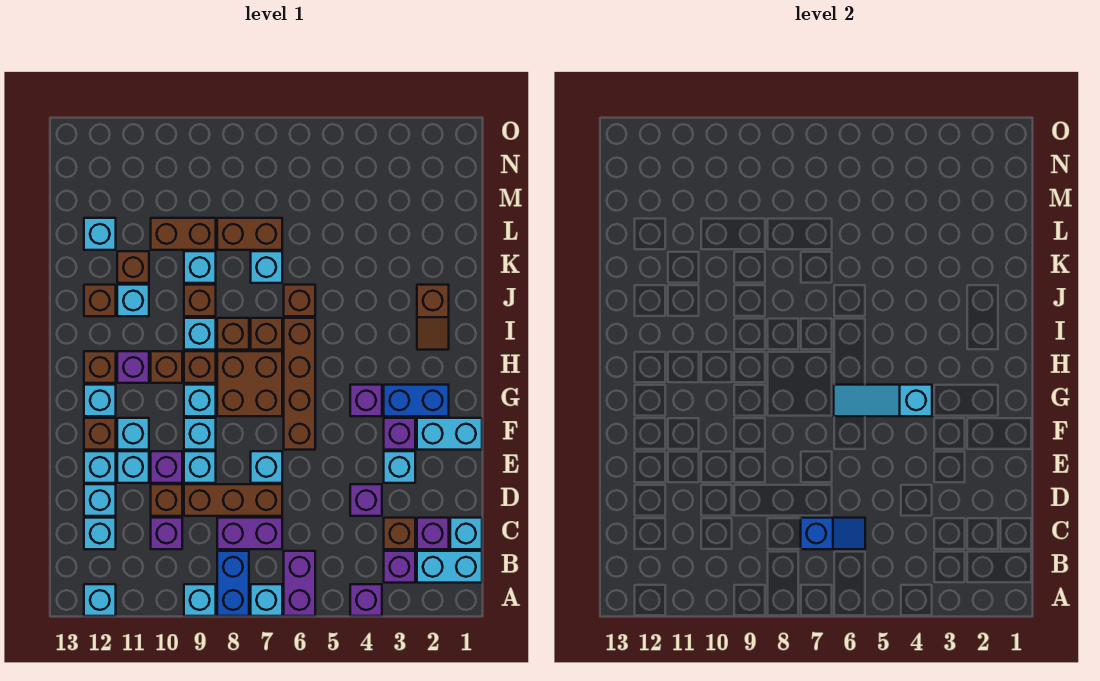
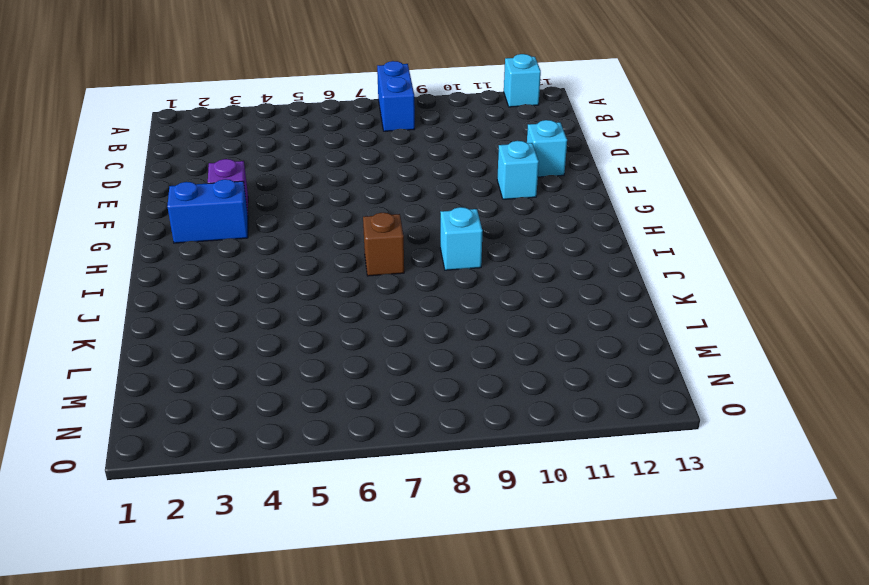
none -> purple brick A4 level 1
none -> purple brick A6:B6 level 1
none -> cyan brick A7 level 1
none -> cyan brick A9 level 1

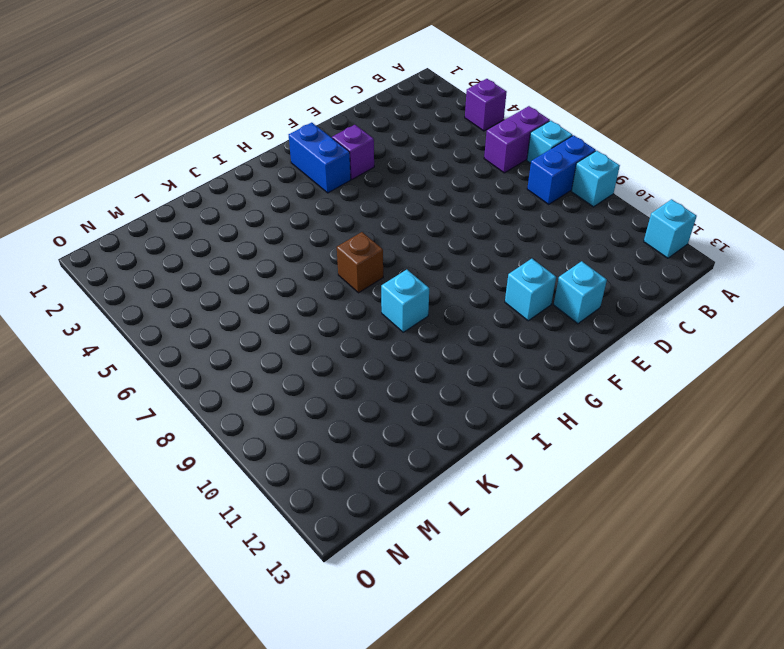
none -> cyan brick B1:B2 level 1
none -> purple brick B3 level 1
none -> cyan brick C1 level 1
none -> purple brick C2 level 1

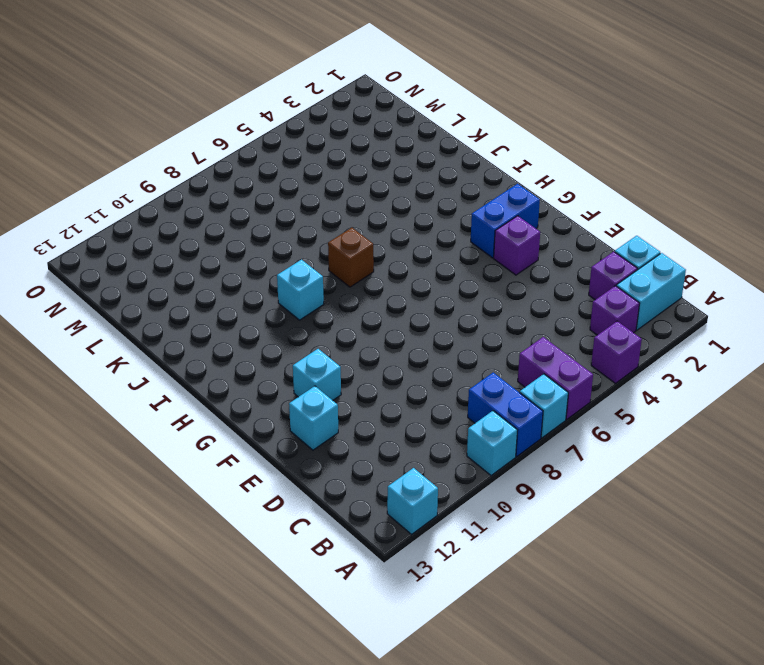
none -> brown brick C3 level 1
none -> purple brick C7:C8 level 1
none -> purple brick C10 level 1
none -> cyan brick C12 level 1

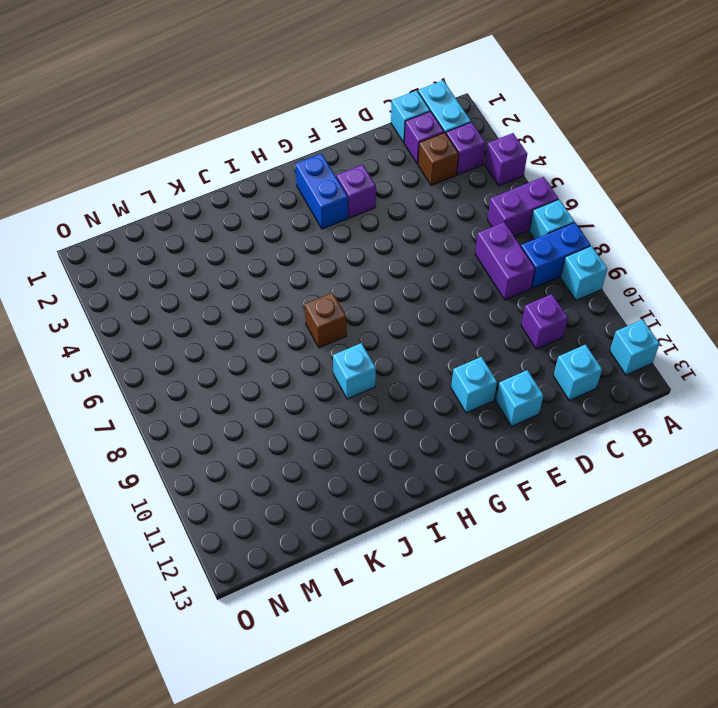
none -> purple brick D4 level 1
none -> brown brick D7:D9 level 1
none -> brown brick D10 level 1
none -> cyan brick D12 level 1

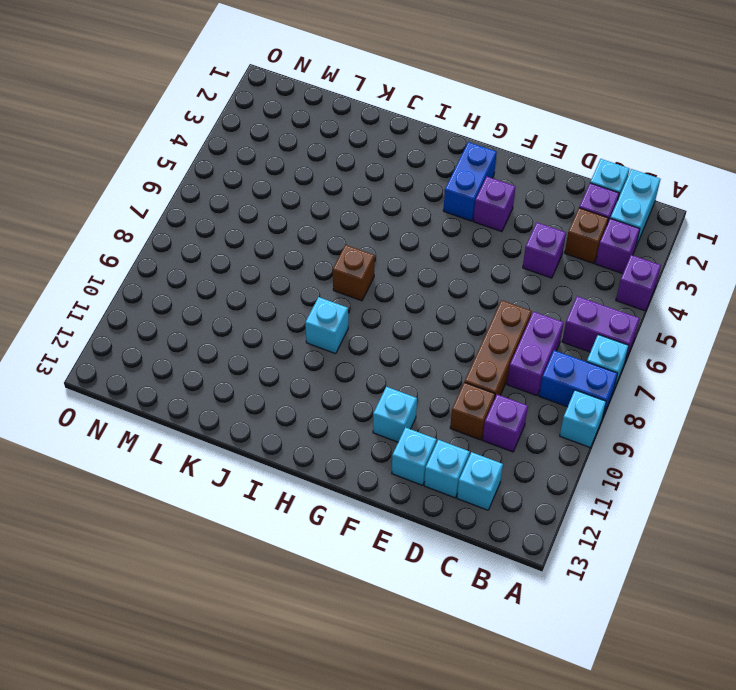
none -> cyan brick A12 level 1
none -> cyan brick E3 level 1
none -> cyan brick E7 level 1
none -> cyan brick E9 level 1

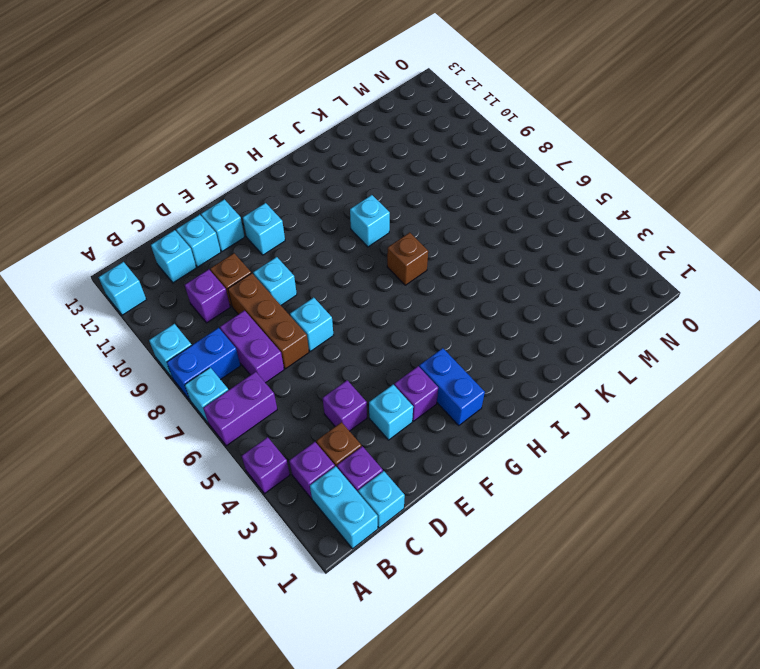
none -> purple brick E10 level 1
none -> cyan brick E11 level 1
none -> cyan brick F1:F2 level 1
none -> brown brick F6:I6 level 1

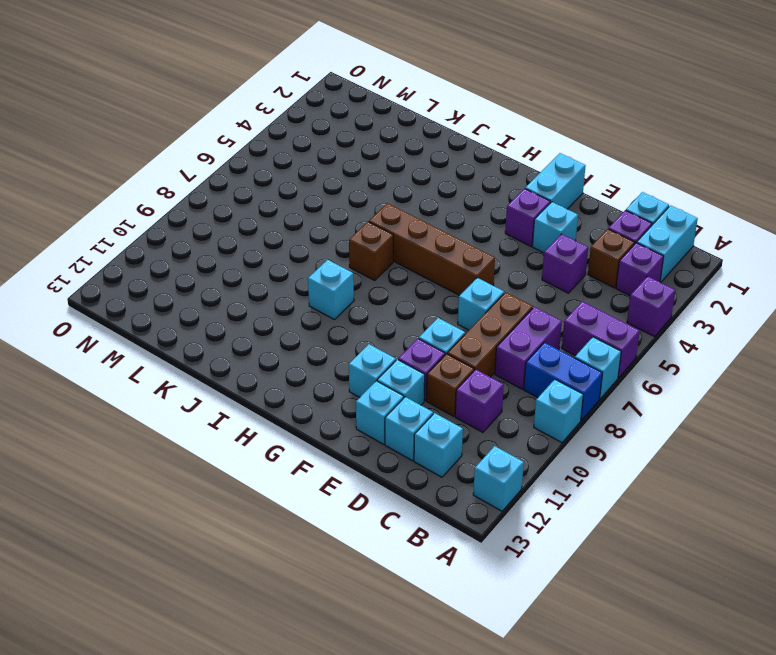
none -> cyan brick F9 level 1
none -> brown brick F12 level 1
none -> blue brick G2:G3 level 1
none -> purple brick G4 level 1

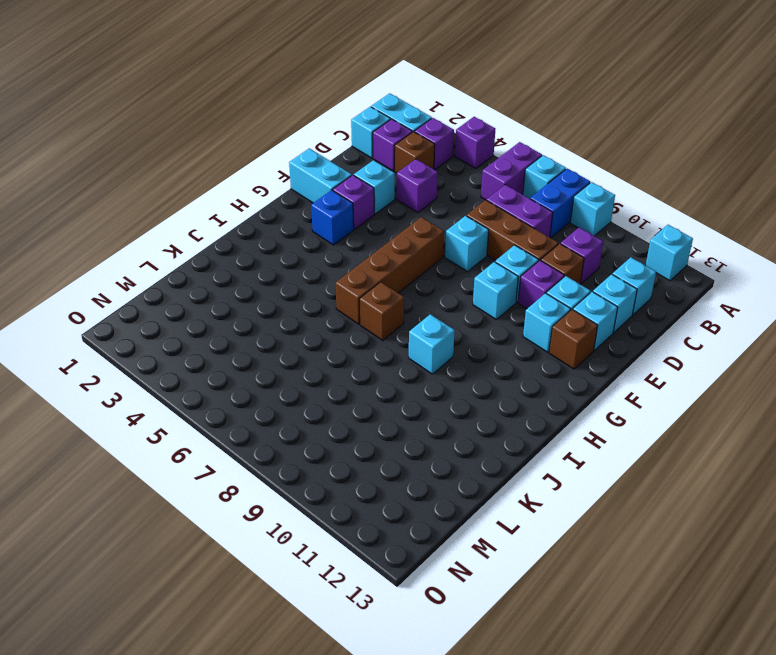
blue brick G3 level 1 -> blue brick G2:G3 level 1
none -> purple brick G4 level 1
none -> brown brick G7:H8 level 1
none -> cyan brick G9 level 1
none -> cyan brick G12 level 1

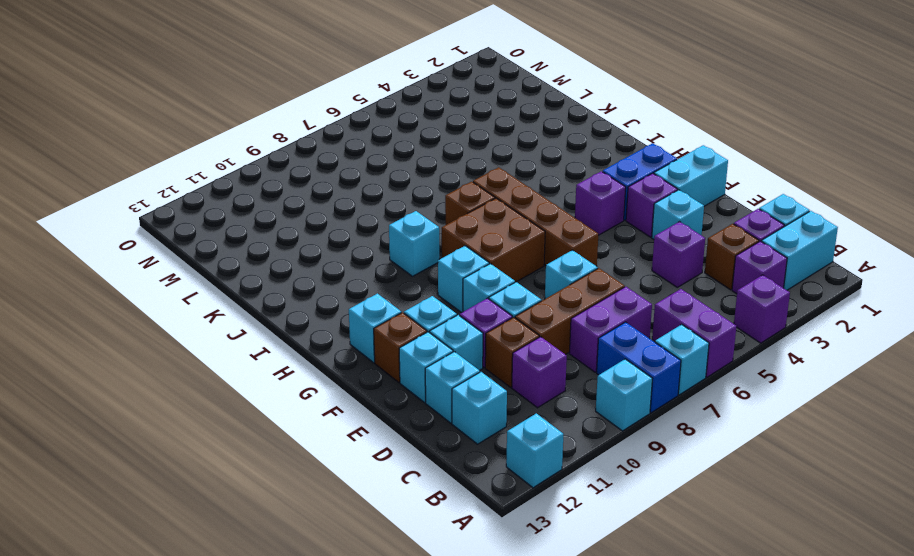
none -> brown brick H9 level 1
none -> brown brick H10 level 1
none -> purple brick H11 level 1
none -> brown brick H12 level 1

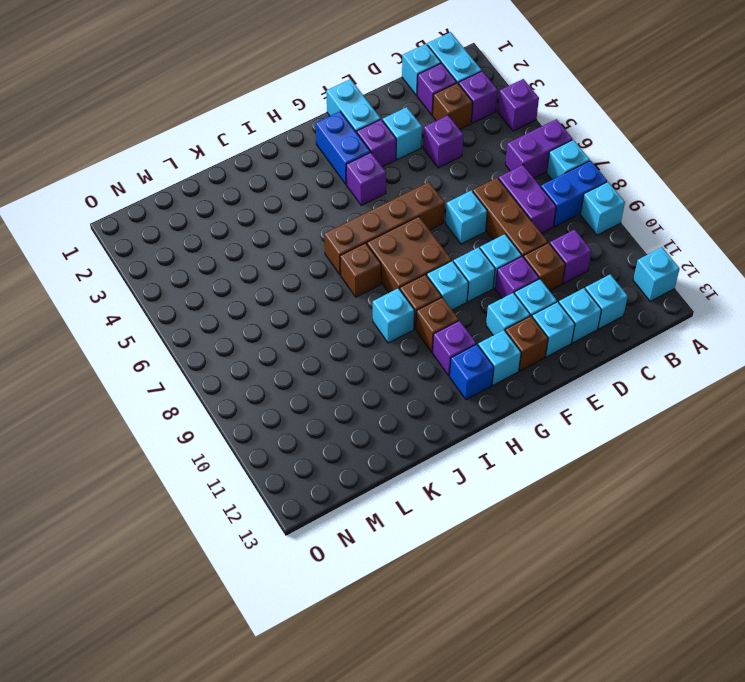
blue brick H12 level 1 -> brown brick H12 level 1
none -> brown slope I2:J2 level 1 top J
none -> brown brick I8 level 1
none -> brown brick J6 level 1
none -> brown brick J9 level 1

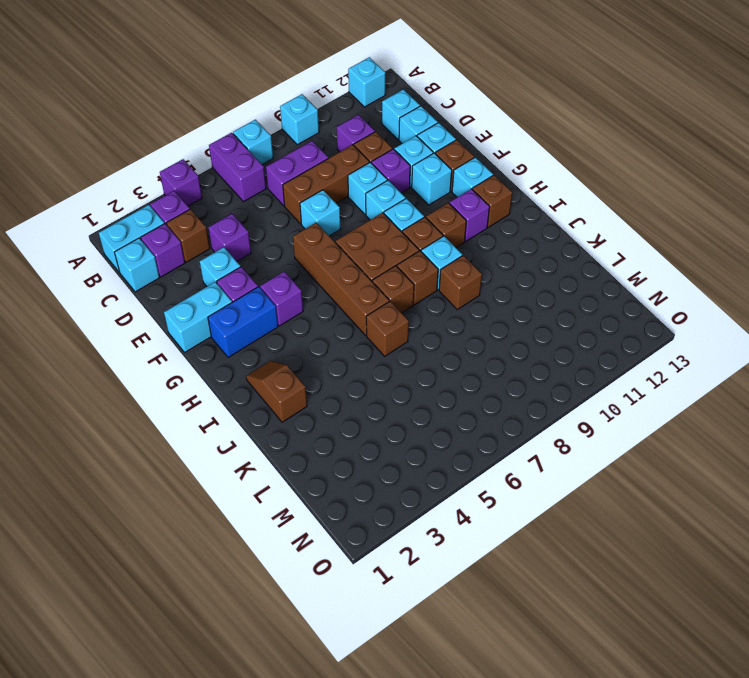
none -> blue brick A8:B8 level 1
none -> cyan brick J11 level 1
none -> brown brick J12 level 1
none -> cyan brick K7 level 1

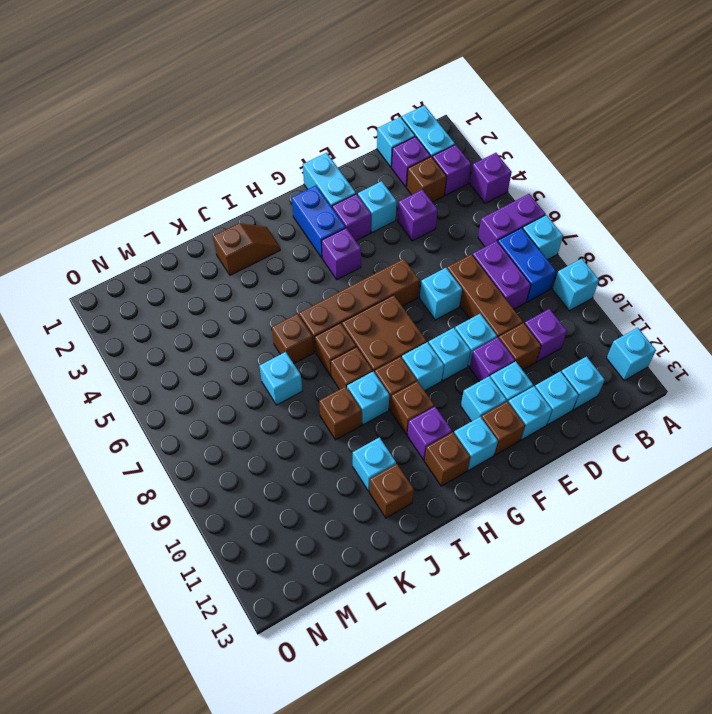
blue brick B7:B8 level 1 -> blue brick A8:B8 level 1
none -> cyan brick K9 level 1
none -> brown brick K11 level 1
none -> brown brick L7:L8 level 1
none -> brown brick L9:L10 level 1

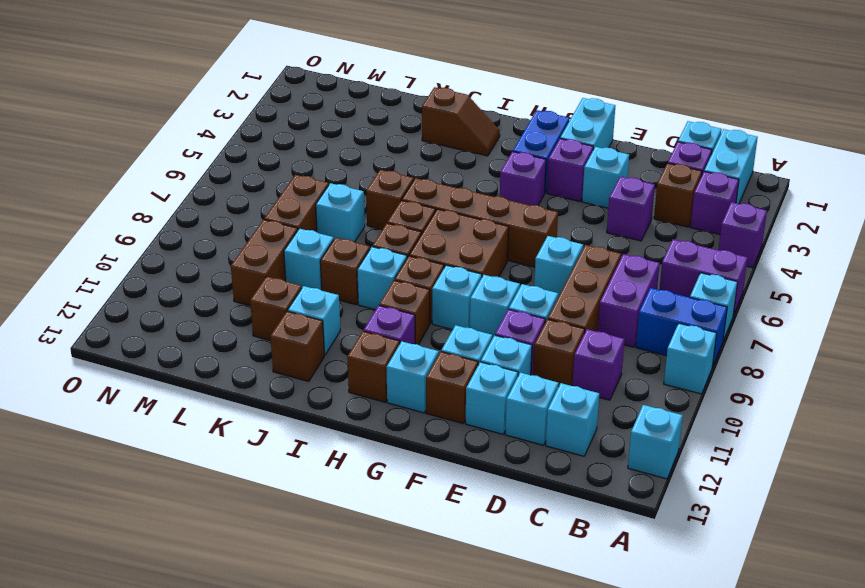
none -> cyan brick L12 level 1
none -> blue slope C6:C7 level 2 top 7
none -> cyan slope G4:G6 level 2 top 4

